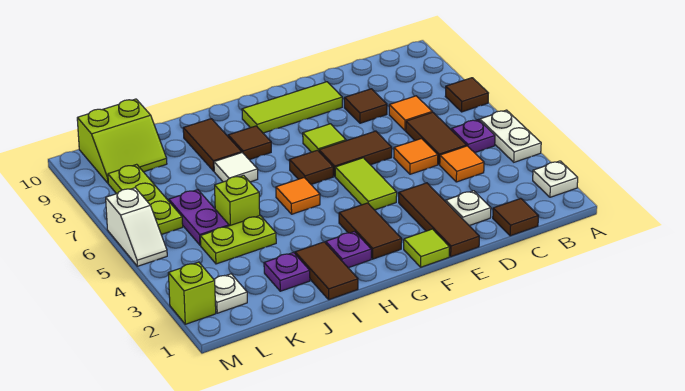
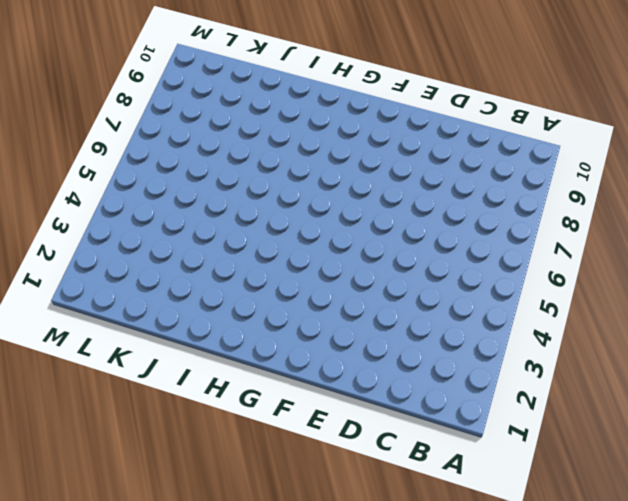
none -> white plate A2 level 1
none -> white plate A4:A5 level 1
none -> brown tile A7 level 1
none -> purple plate B5 level 1

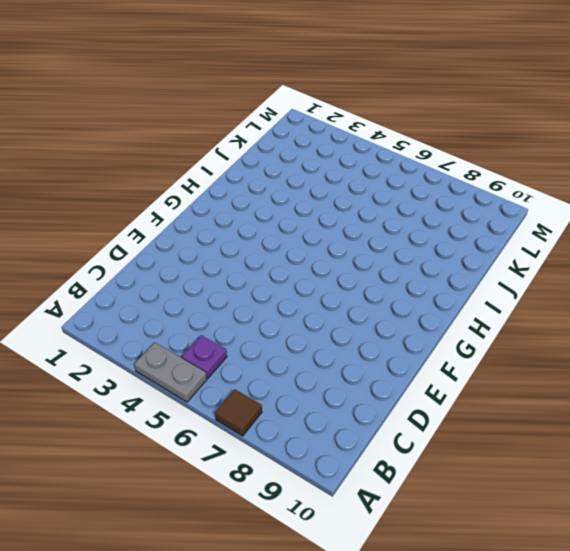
grey plate A4:A5 level 1 -> white plate A4:A5 level 1
none -> white plate A2 level 1
none -> brown tile C1 level 1
none -> orange tile C4 level 1
none -> brown tile C5:C6 level 1

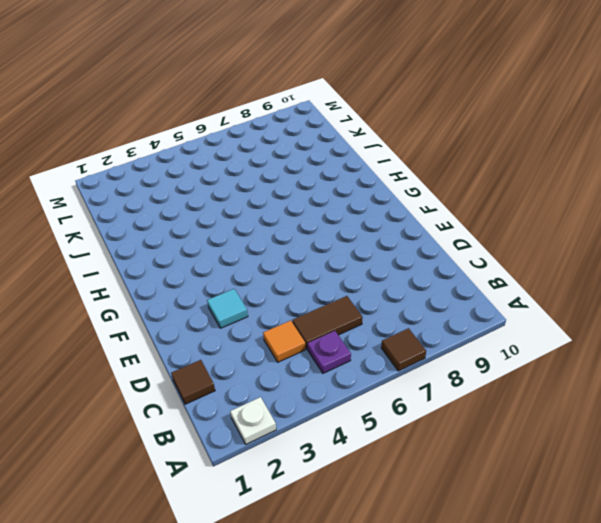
cyan tile E3 level 1 -> brown tile E1:E3 level 1
none -> white plate A4:A5 level 1
none -> orange tile C7 level 1
none -> white plate D2 level 1
none -> orange tile D5 level 1

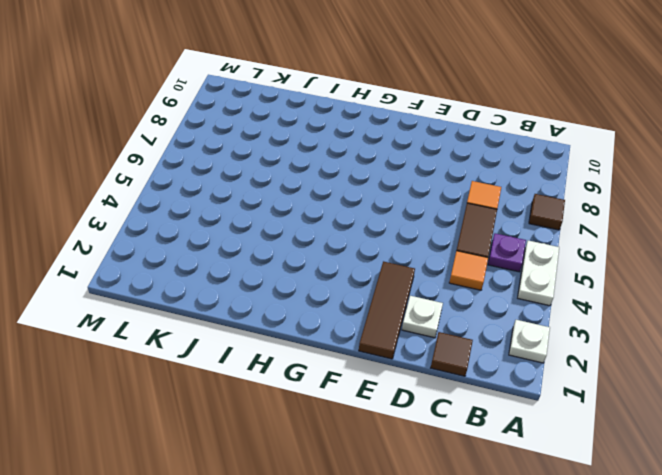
none -> orange tile D5 level 1
none -> brown tile D8 level 1
none -> brown tile E6:F6 level 1
none -> lime tile E9:G9 level 1

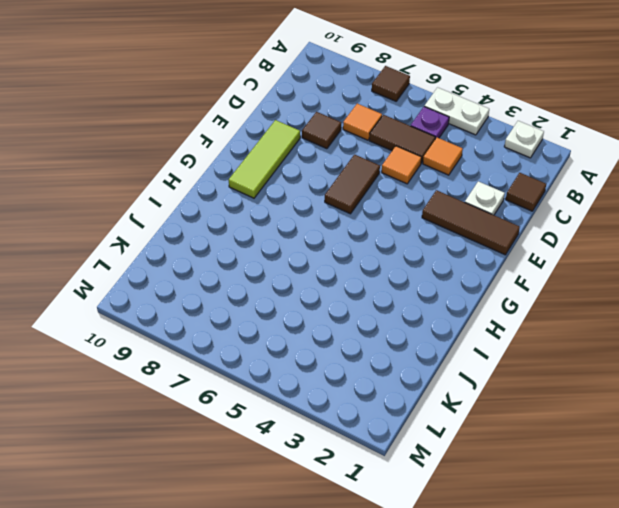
none -> lime tile F1 level 1
none -> lime tile F4:F5 level 1
none -> lime tile F7 level 1
none -> brown tile G2:G3 level 1

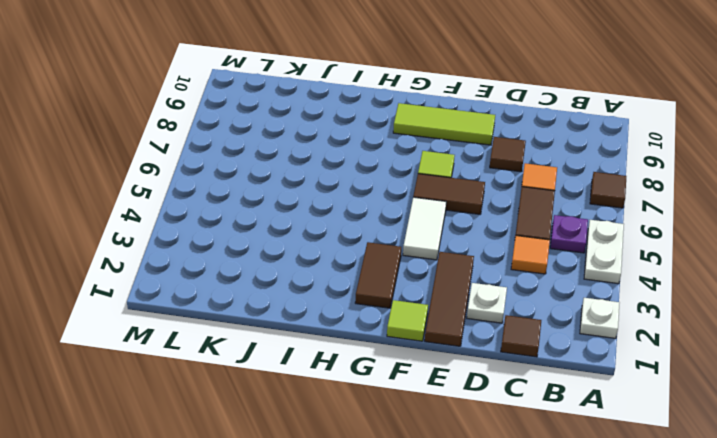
white tile F4:F5 level 1 -> lime tile F4:F5 level 1
none -> orange tile D5 level 1
none -> brown tile G6 level 1
none -> purple plate H2 level 1
none -> orange tile H5 level 1

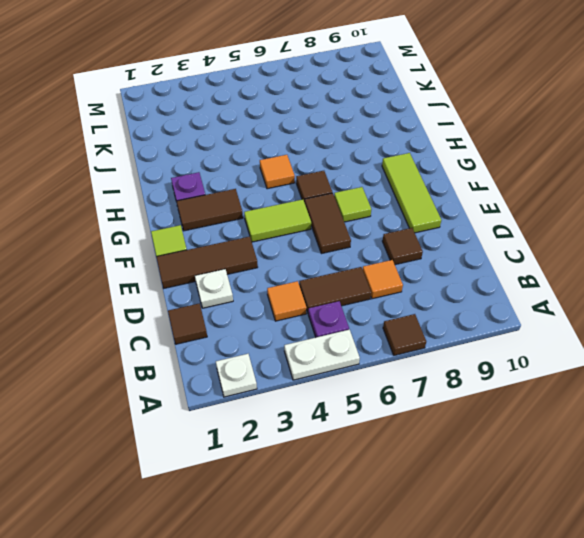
none -> orange tile D5 level 1
none -> brown tile H8 level 1
none -> brown tile I1:I2 level 1
none -> white tile I7 level 1

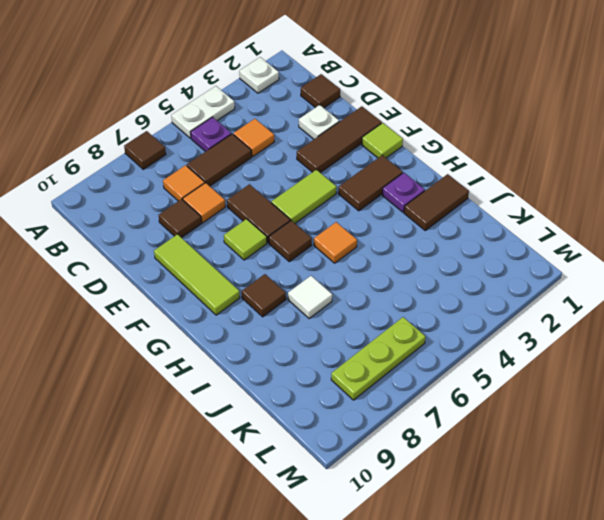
orange tile D7 level 1 -> orange tile D5 level 1
none -> brown tile I8:I9 level 1
none -> purple plate J2 level 1
none -> lime plate J4:K4 level 1
none -> lime brick J5 level 1

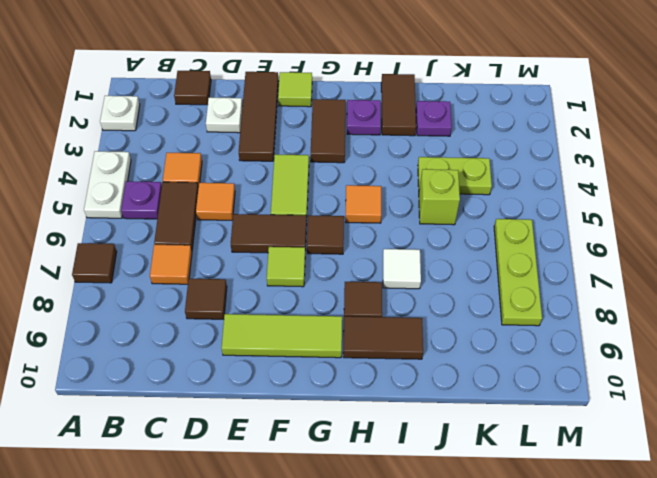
brown tile H9:I9 level 1 -> brown tile I8:I9 level 1
none -> purple plate K5:K6 level 1
none -> lime slope K9:L10 level 1 top 10
none -> white plate L2 level 1
none -> lime brick M2 level 1

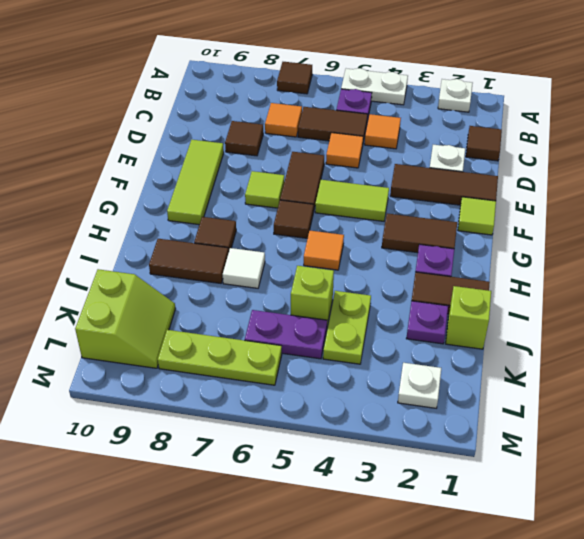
lime brick J1 level 1 -> lime brick M2 level 1
none -> white slope M5:M6 level 1 top 6

